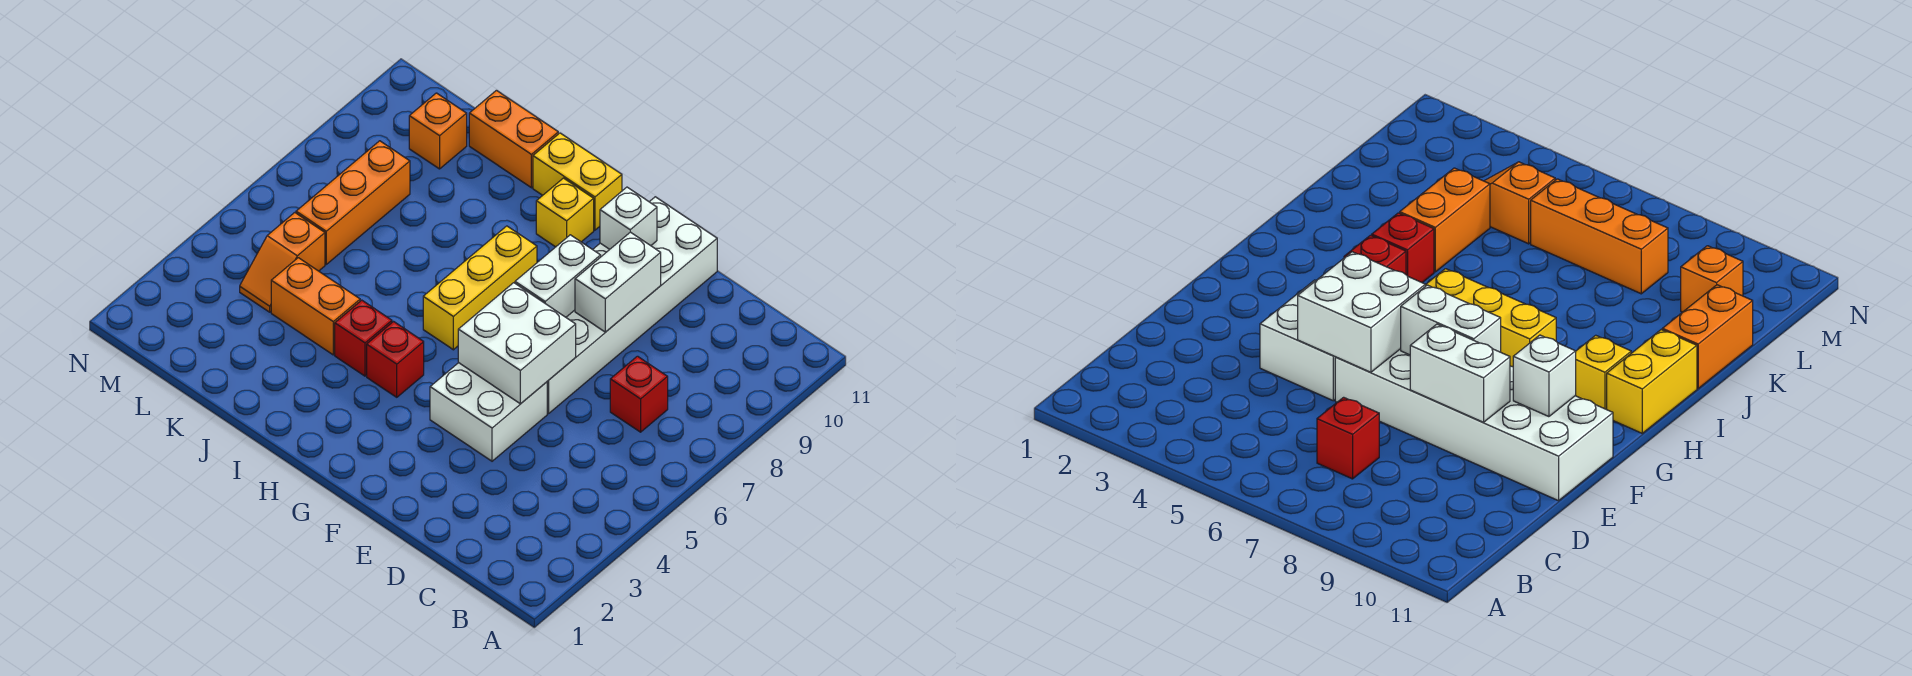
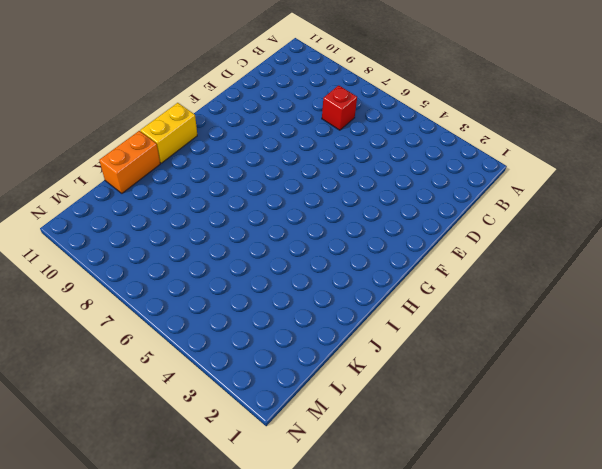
none -> white brick E4:F5 level 1
none -> white brick E6:F11 level 1
none -> red brick H4 level 1

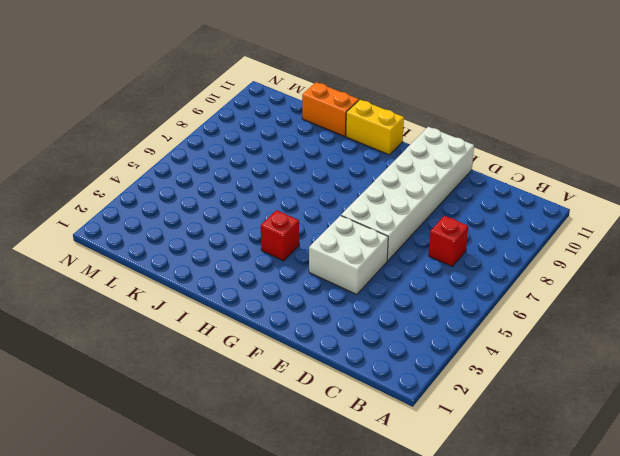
none -> yellow brick H6:H8 level 1
none -> yellow brick H10 level 1
none -> red brick I4 level 1

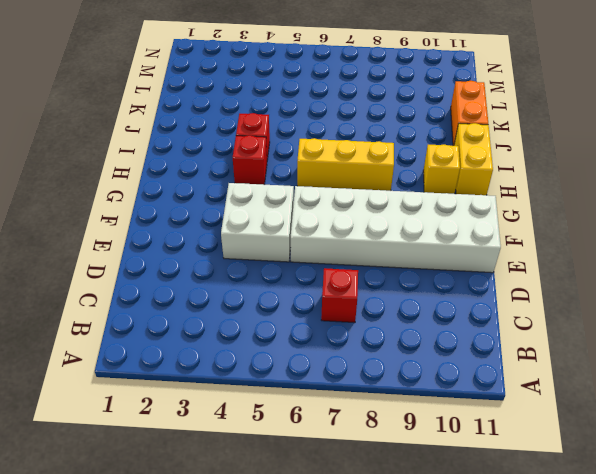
none -> orange brick J4:K4 level 1
none -> orange slope L4:L5 level 1 top 5
none -> orange brick L6:L8 level 1

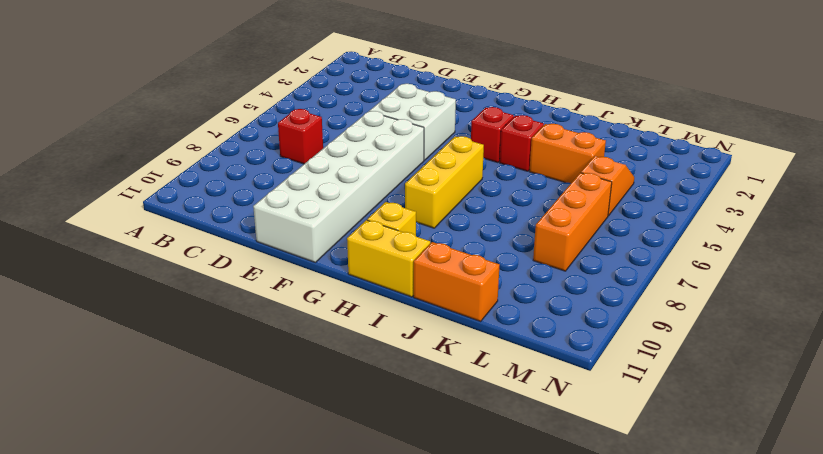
none -> orange brick L10 level 1
none -> white brick E5:F6 level 2
none -> white brick E8:E9 level 2

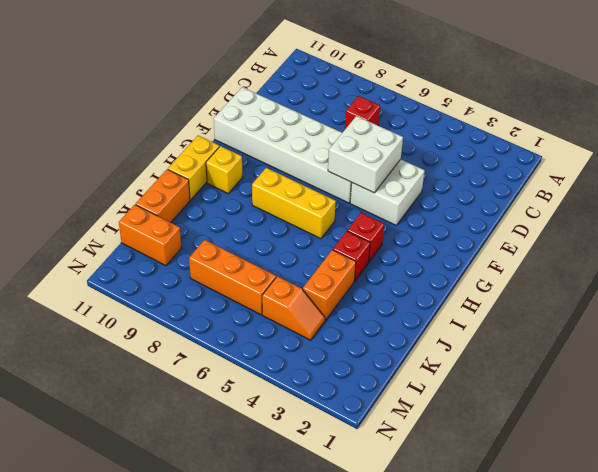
orange brick L10:L11 level 1 -> orange brick L10 level 1
none -> white brick E8:E9 level 2
none -> white brick F7:F8 level 2
none -> white brick F10 level 2

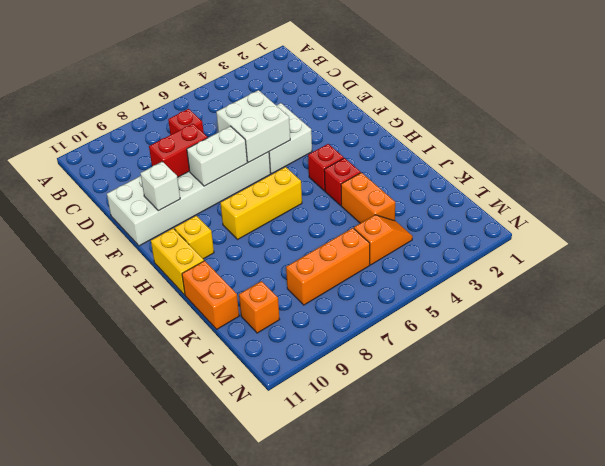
red brick E8:E9 level 2 -> white brick E8:E9 level 2

